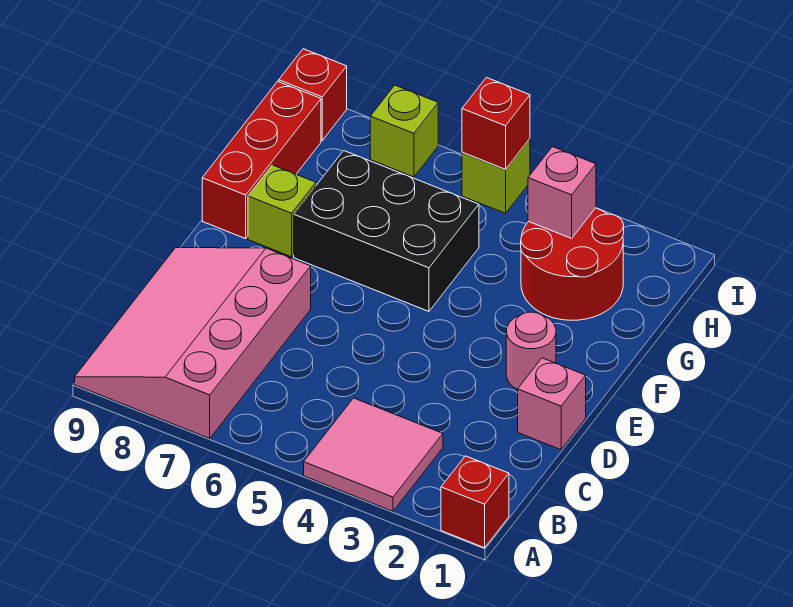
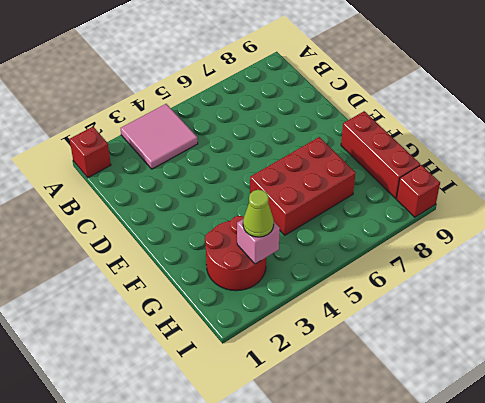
red brick F5:G7 level 1 -> black brick F5:G7 level 1
lime cone H3 level 3 -> none
none -> pink slope A7:D9 level 1 top 7
none -> pink brick D1 level 1
none -> pink round brick E2 level 1

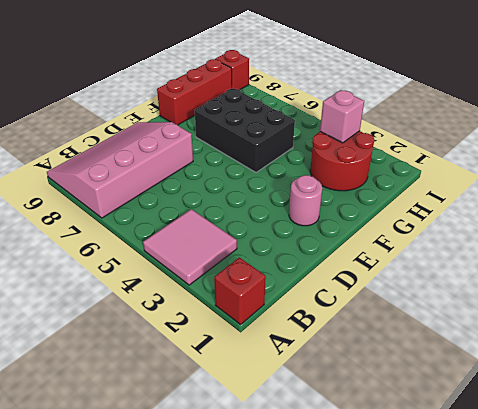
none -> pink brick D1 level 1
none -> lime brick F8 level 1
none -> lime brick I5 level 1

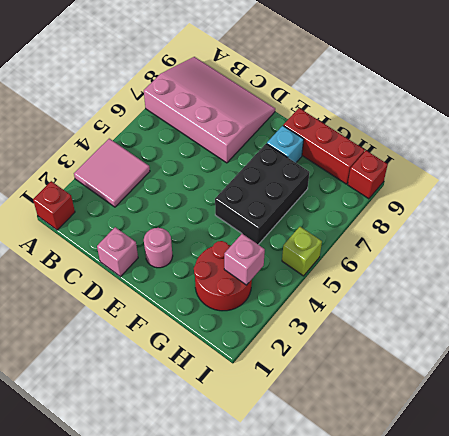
cyan brick F8 level 1 -> lime brick F8 level 1
none -> lime brick I7 level 1
none -> red brick I5 level 2

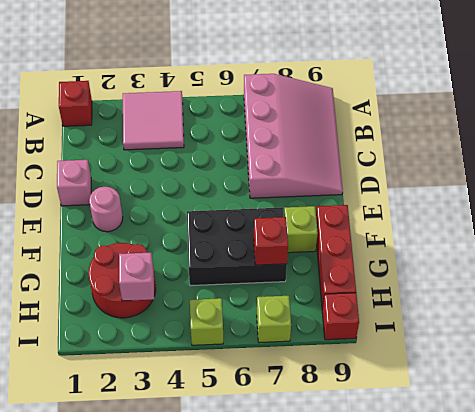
red brick G7 level 2 -> red brick I5 level 2

